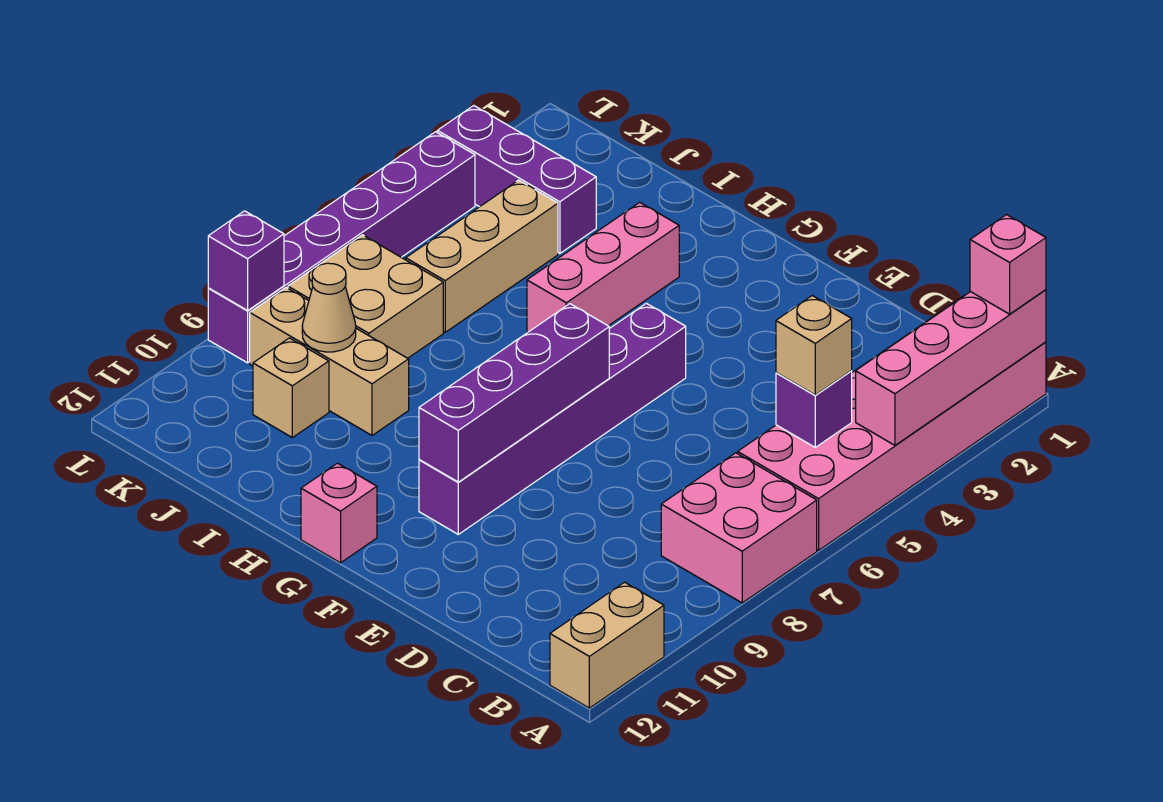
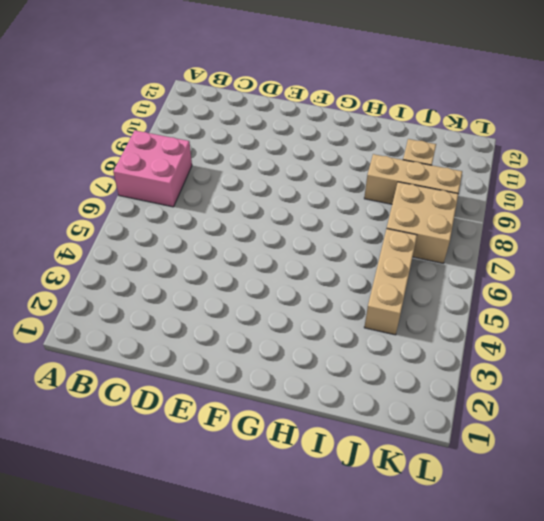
none -> pink brick A1:B6 level 1
none -> tan brick A11:A12 level 1
none -> purple brick F5:F10 level 1

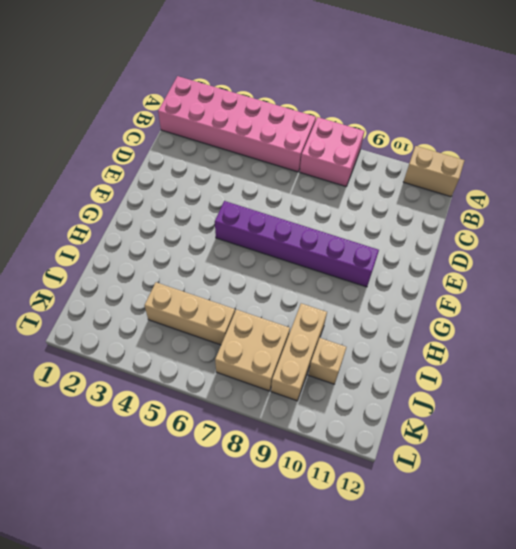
none -> pink brick G12 level 1
none -> pink brick H3:H5 level 1
none -> purple brick J3:L3 level 1

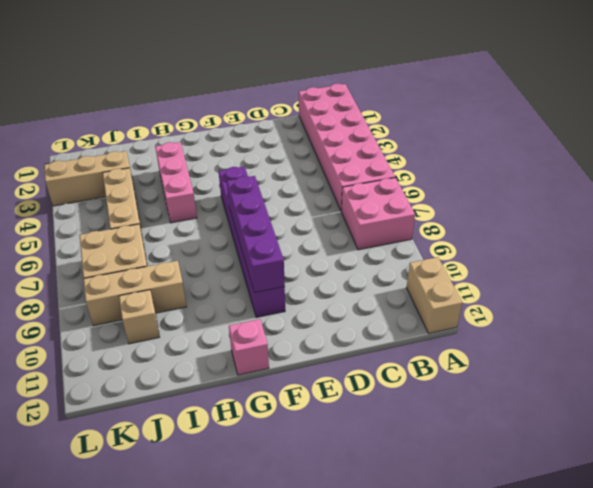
tan brick J3:L3 level 1 -> purple brick J3:L3 level 1
none -> purple brick L4:L9 level 1
none -> pink brick A1:A4 level 2
none -> purple brick B5 level 2

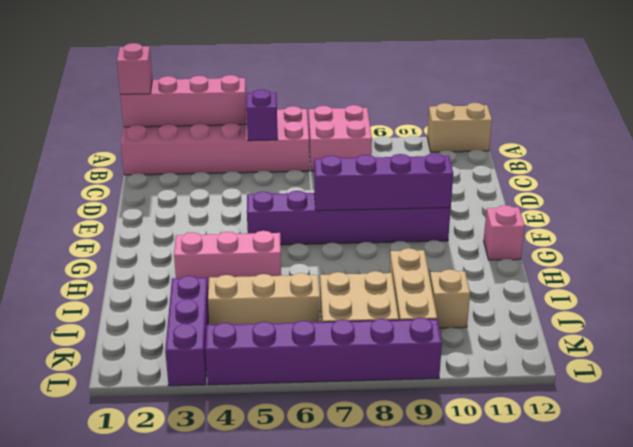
none -> tan cone J9 level 2
none -> purple brick L9 level 2
none -> tan brick B5 level 3

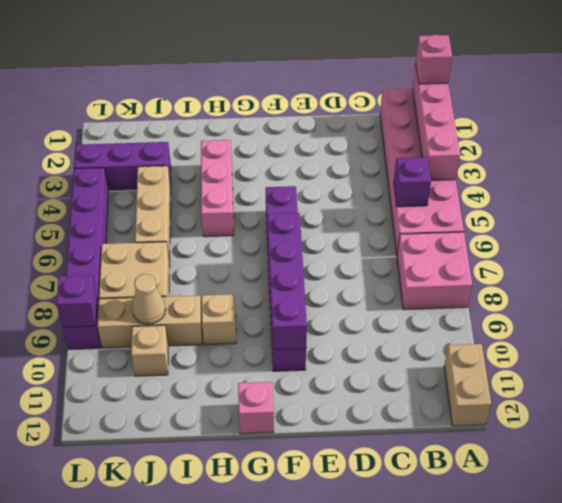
tan brick H9 level 1 -> tan brick B5 level 3

